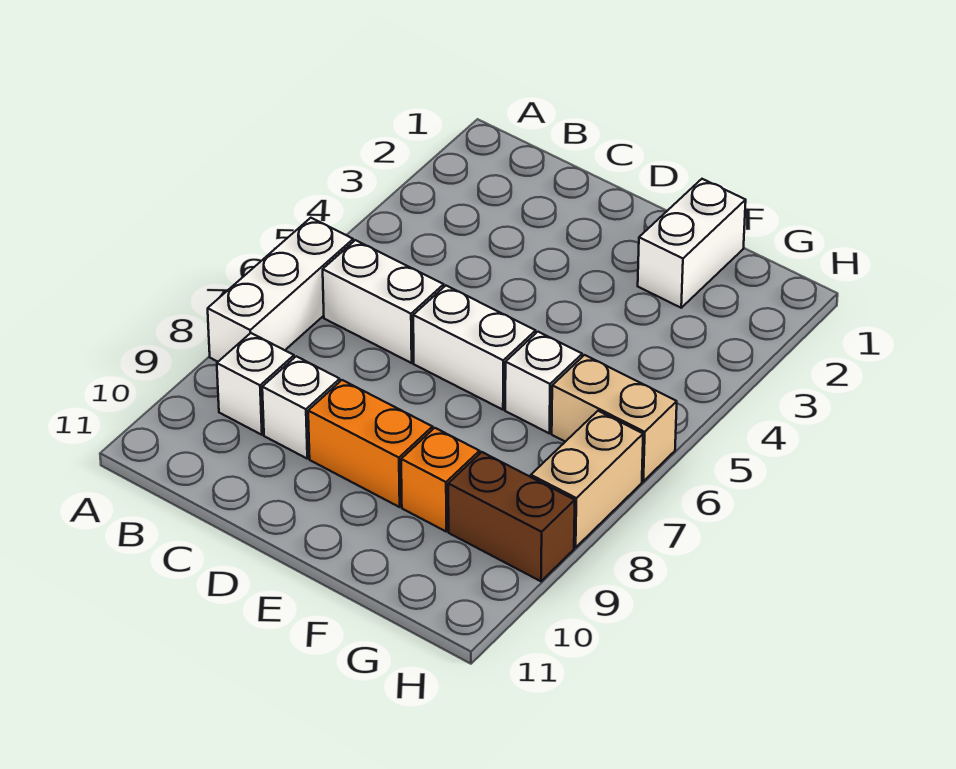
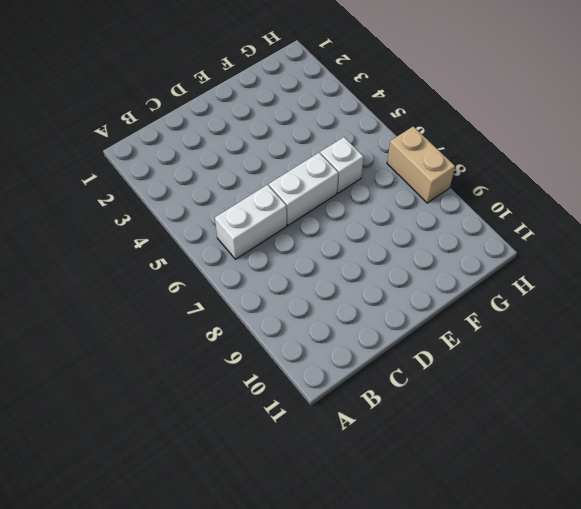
none -> white brick A6:A8 level 1
none -> white brick B9 level 1
none -> white brick C9 level 1

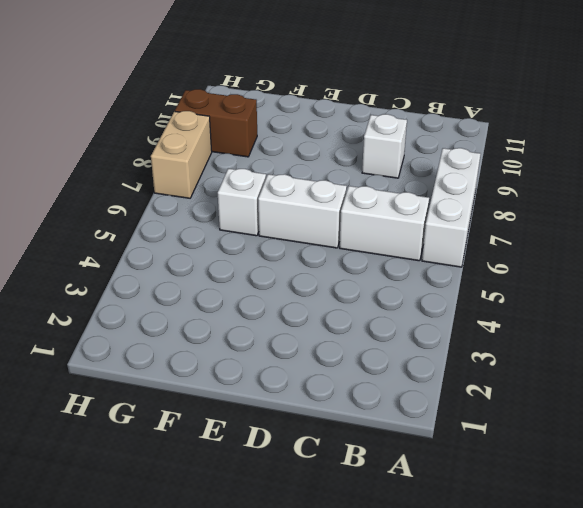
none -> white brick B9 level 1
none -> orange brick D9:E9 level 1
none -> white brick F1:F2 level 1

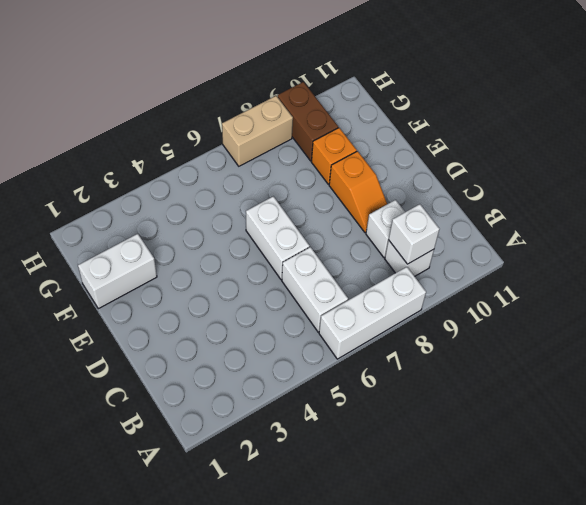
white brick B9 level 2 -> white brick F6 level 1
orange slope D9:E9 level 1 top E -> orange brick D9:E9 level 1
none -> tan brick G6:H6 level 1

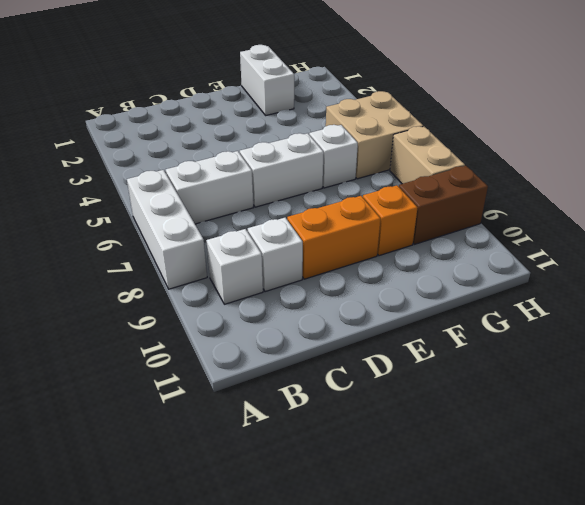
tan brick G5:H6 level 1 -> tan brick G6:H6 level 1

